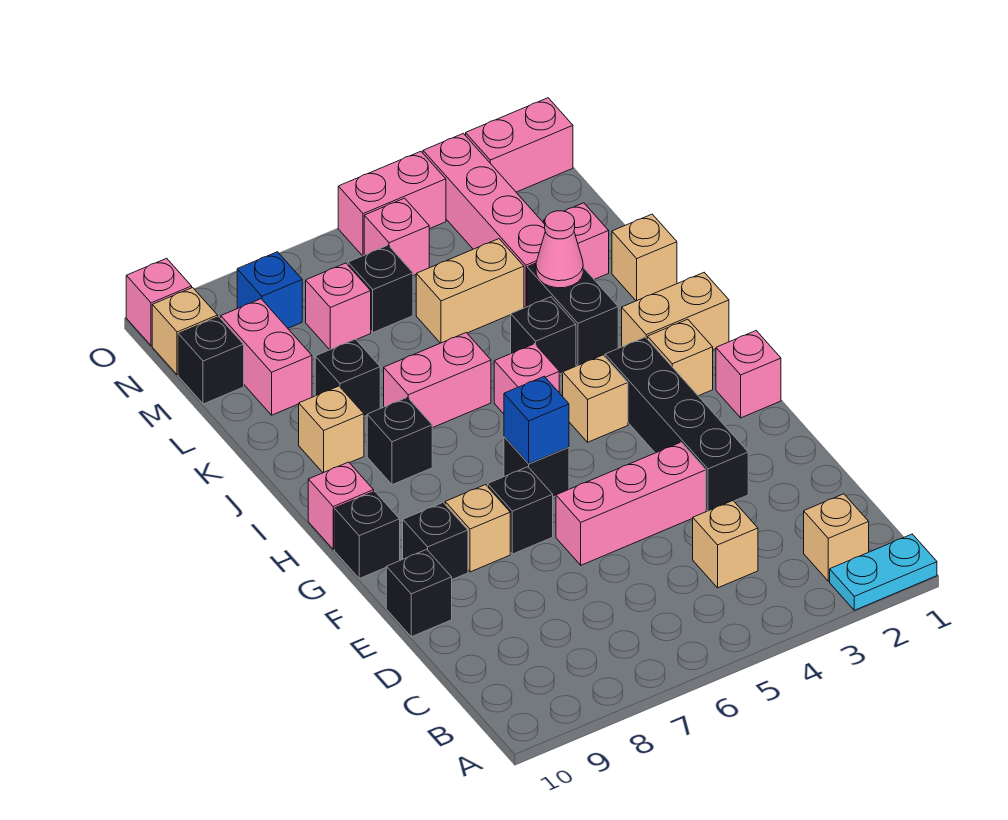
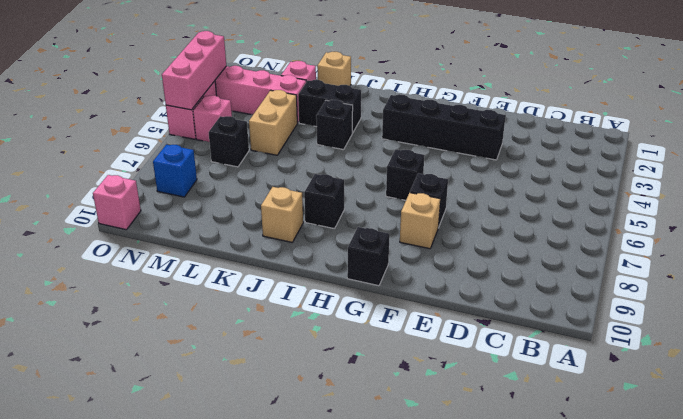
pink brick O3:O5 level 2 -> pink brick E4:E6 level 1
none -> cyan plate A1:A2 level 1
none -> tan brick B2 level 1
none -> tan brick C4 level 1
none -> black brick E10 level 1

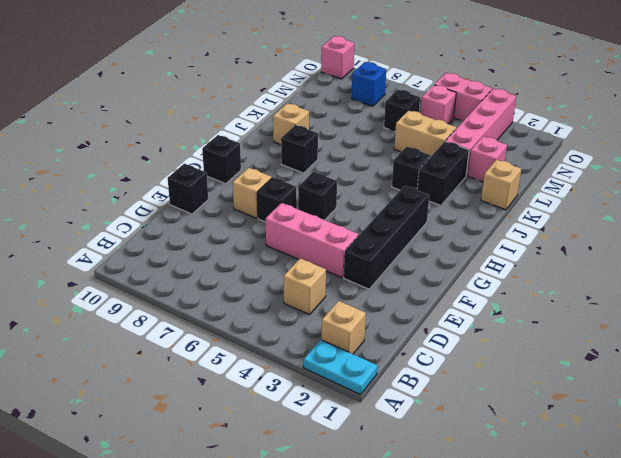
none -> black brick F9 level 1
none -> pink brick G1 level 1
none -> tan brick H2 level 1
none -> tan brick H4 level 1

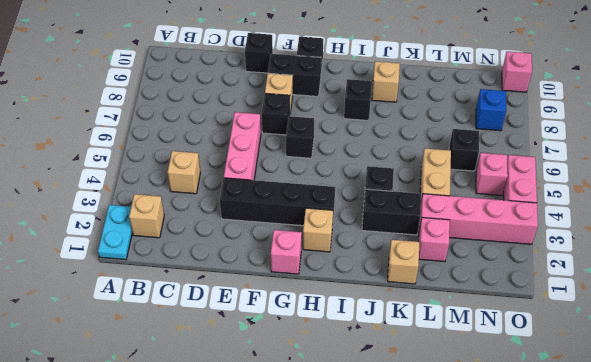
black brick F9:G9 level 1 -> black brick F9 level 1
none -> tan brick H4 level 1
none -> pink brick H10 level 1
none -> tan brick I1:I2 level 1
none -> pink brick I5 level 1

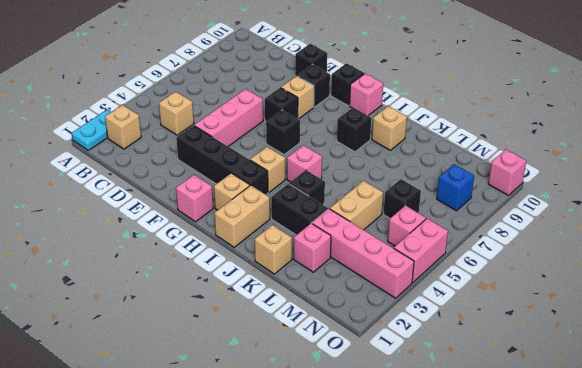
none -> pink brick J6:J7 level 1
none -> black brick K8 level 1
none -> pink brick L9:M9 level 1
none -> pink brick M7 level 1

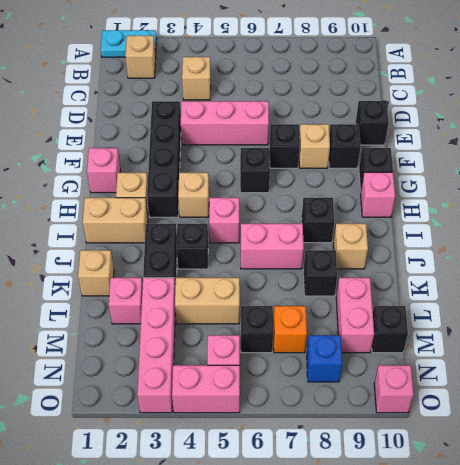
orange brick M7 level 1 -> pink brick M7 level 1
none -> tan brick N10 level 1
none -> pink brick O1:O2 level 1
none -> blue brick G6 level 2
none -> pink cone K3 level 2

